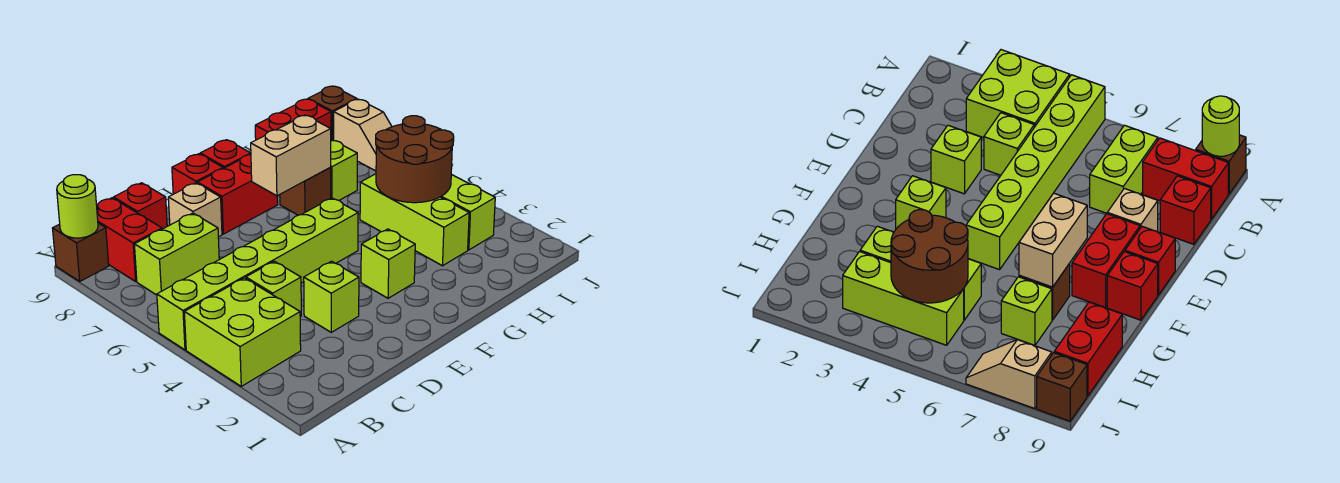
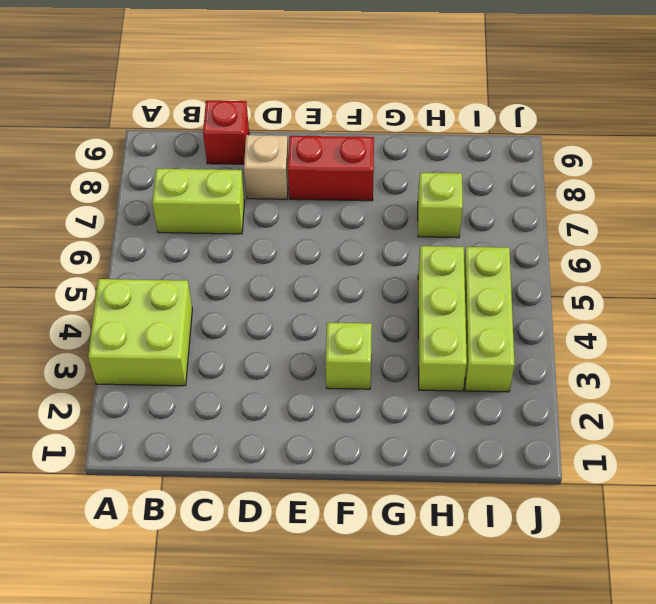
none -> lime brick A5:F5 level 1
none -> brown brick A9 level 1
none -> red brick B8:B9 level 1

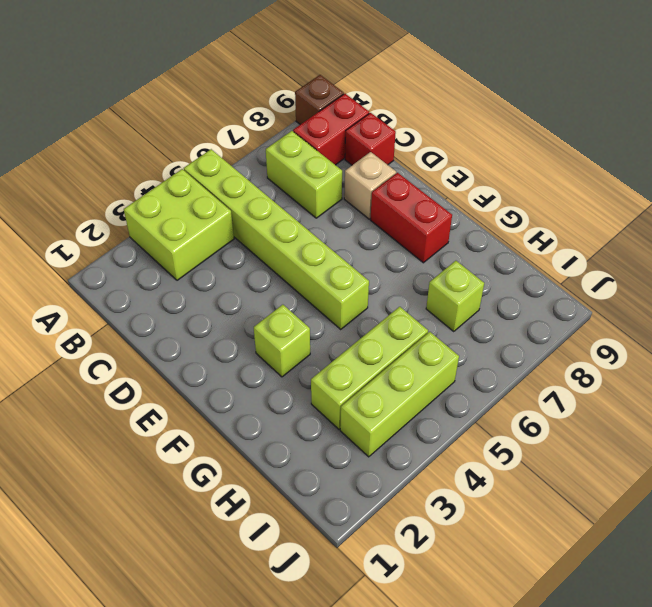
none -> lime brick C4 level 1
none -> lime brick D3 level 1
none -> red brick E9 level 1

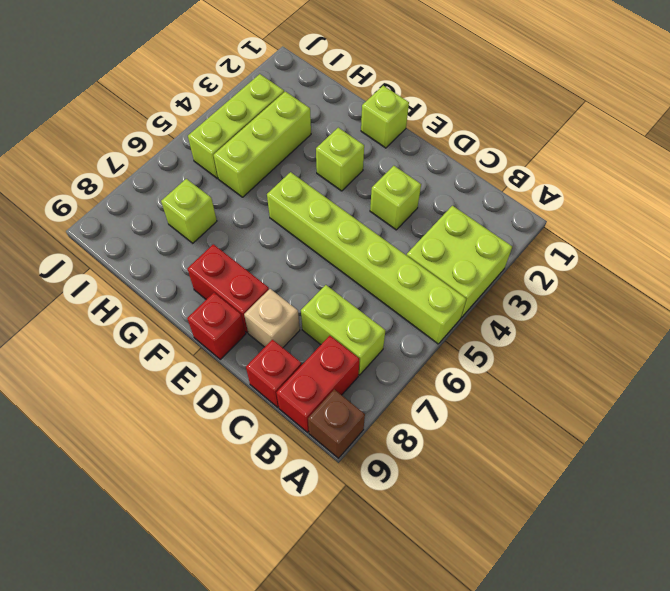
lime brick F1 level 1 -> lime brick C4 level 1
none -> red brick F9 level 1
none -> brown brick G7 level 1
none -> red brick H9:I9 level 1

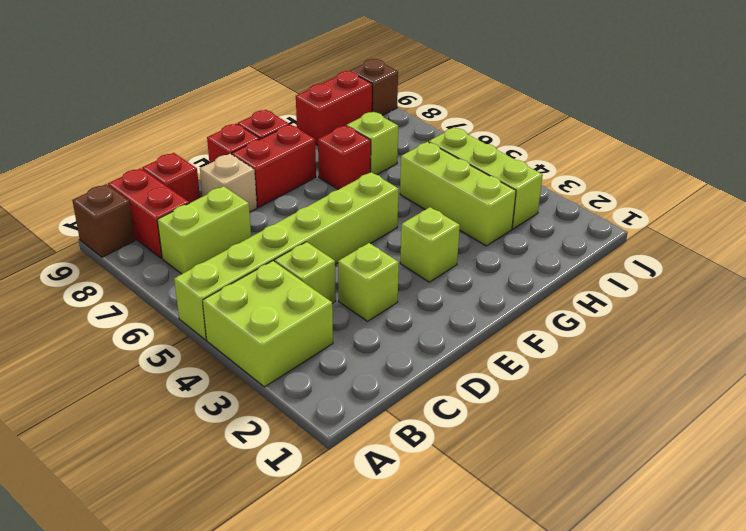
red brick G7 level 1 -> brown brick G7 level 1
none -> tan slope J7:J8 level 1 top 8
none -> lime round brick A9 level 2
none -> tan brick F7:G7 level 2

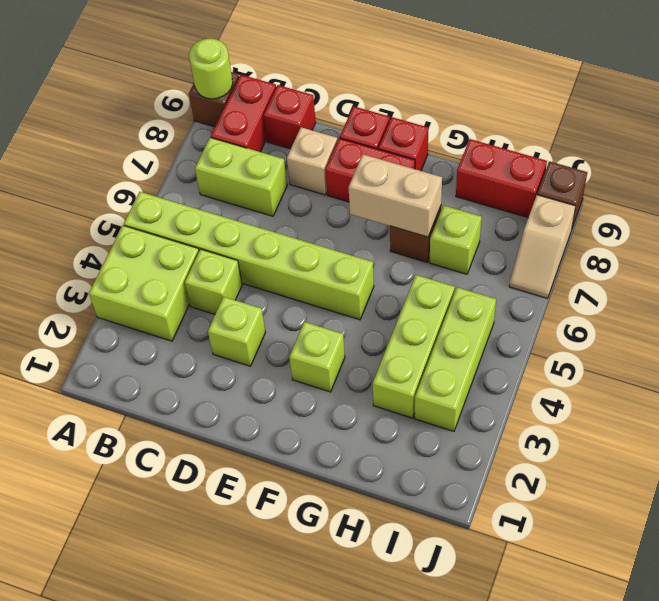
none -> brown round brick H4:I5 level 2

